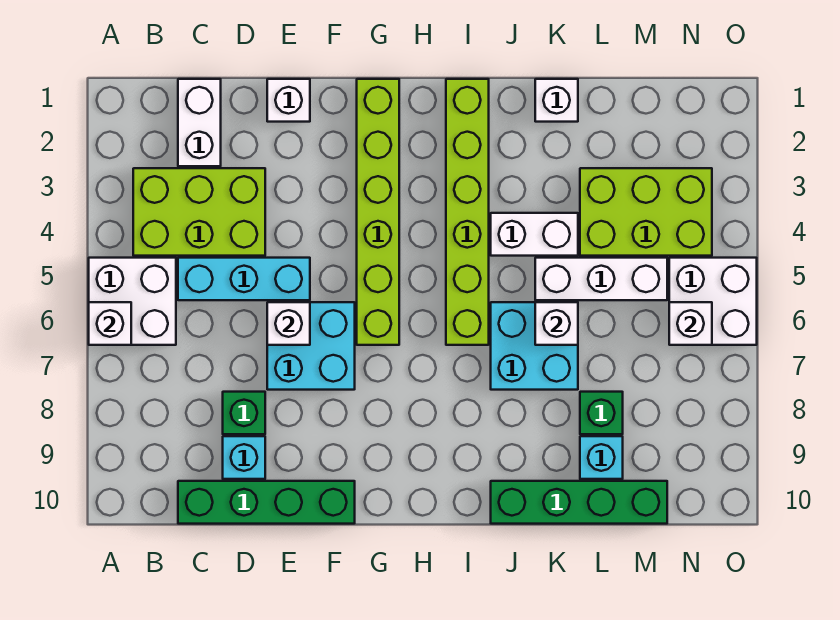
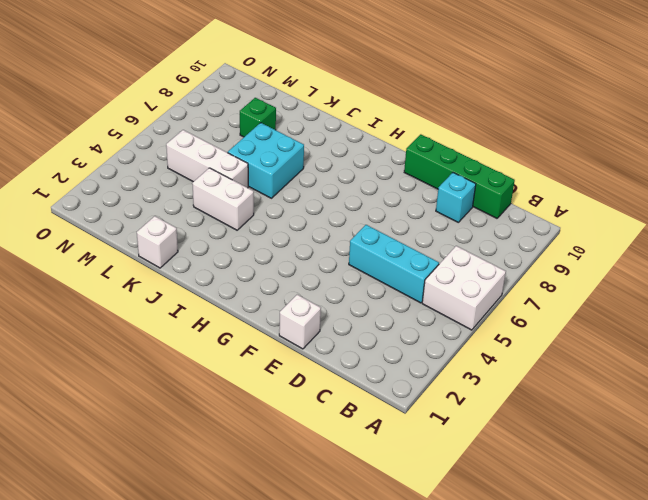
none -> lime brick B3:D4 level 1
none -> white brick C1:C2 level 1
none -> green brick D8 level 1

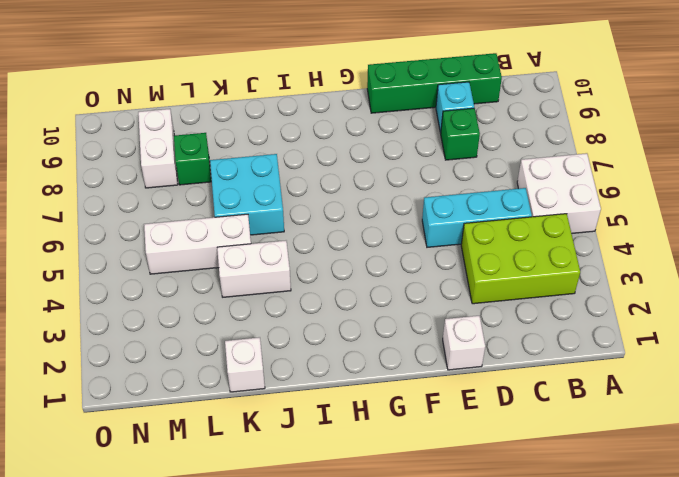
white brick M8:M9 level 1 -> white brick C1:C2 level 1
none -> cyan brick E6:F7 level 1
none -> lime brick G1:G6 level 1
none -> lime brick I1:I6 level 1

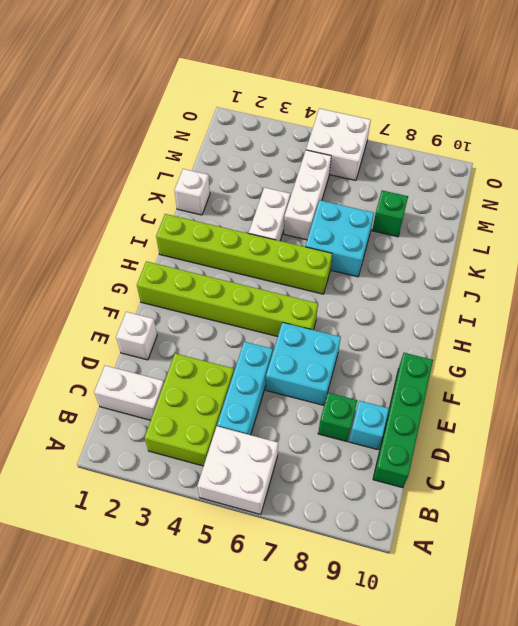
none -> green brick J10:M10 level 1
none -> lime brick L3:N4 level 1
none -> cyan brick L9 level 1

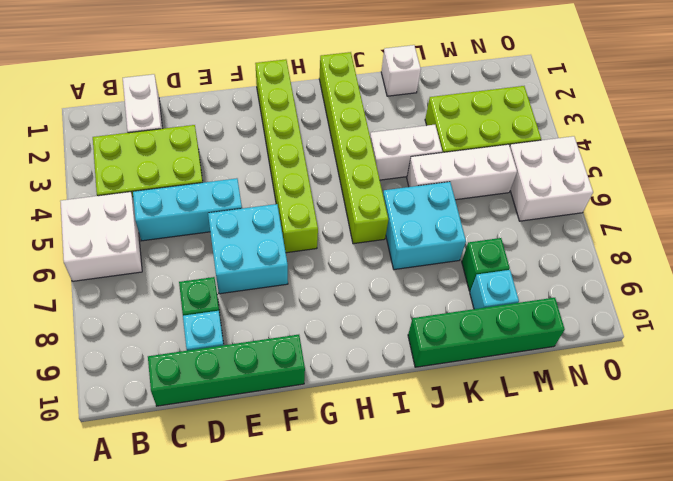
none -> white brick E1 level 1
none -> white brick A6 level 2
none -> white brick E6 level 2

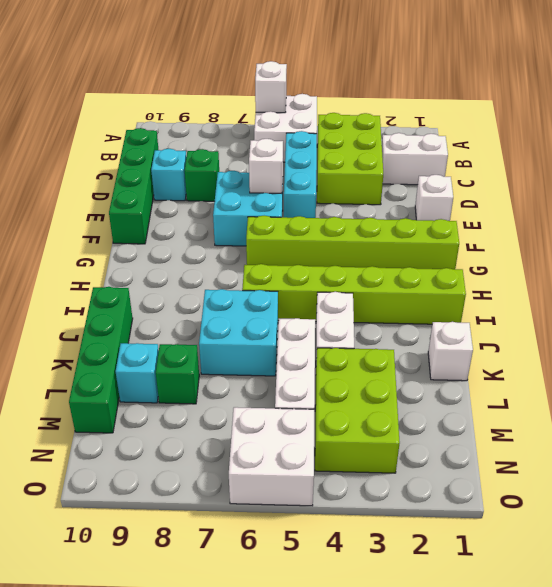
none -> white brick K6 level 2
none -> white brick N6 level 2

